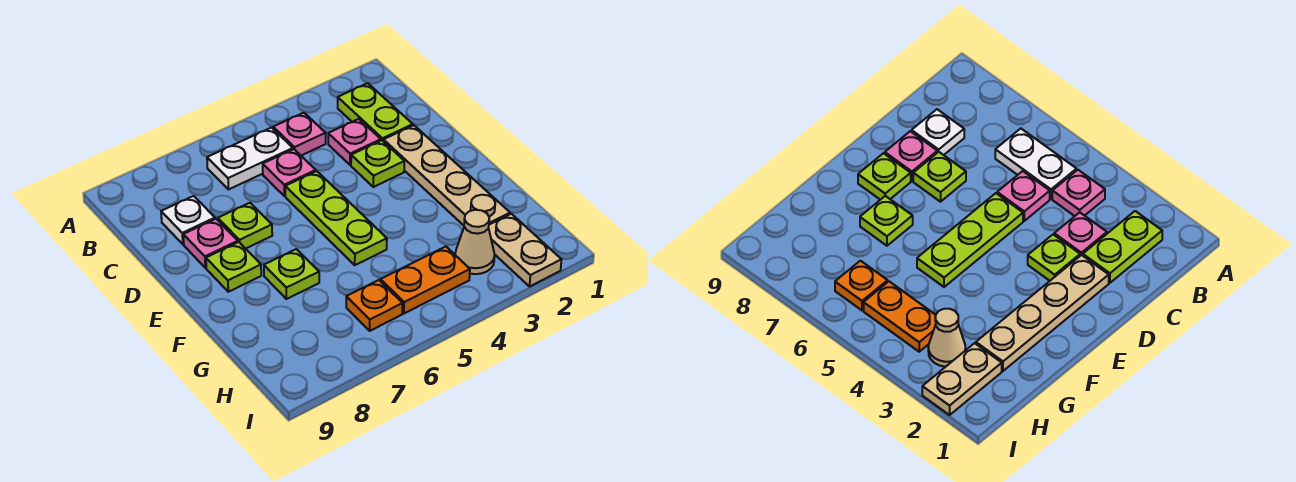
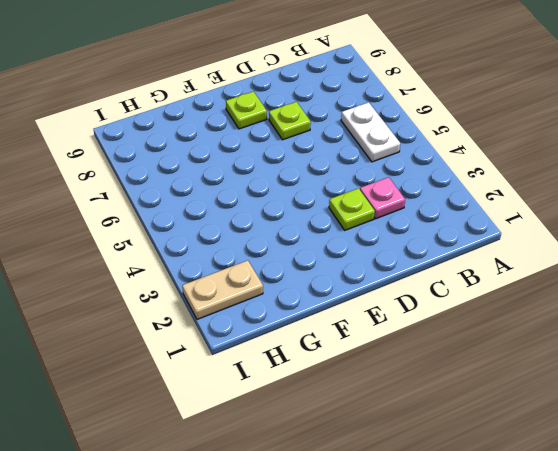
none -> lime plate B2:C2 level 1
none -> pink plate B4 level 1
none -> pink plate C5 level 1

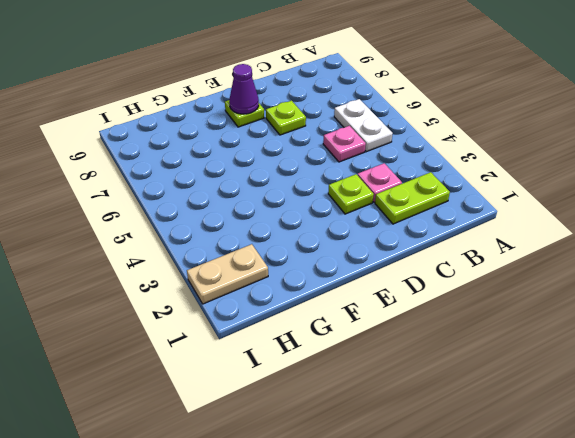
purple cone E8 level 2 -> none
none -> pink plate B4 level 1
none -> white plate C8 level 1
none -> tan plate D2:G2 level 1

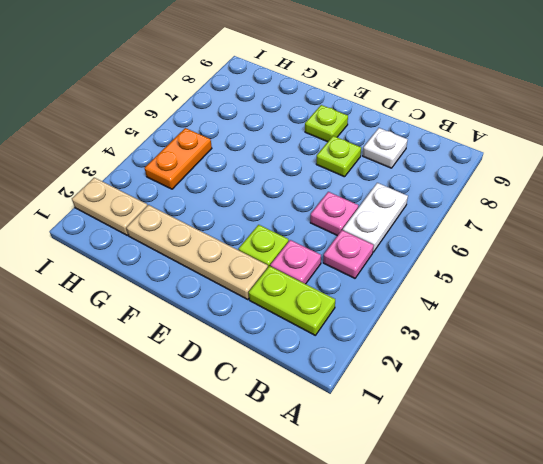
none -> lime plate D5:F5 level 1
none -> pink plate D8 level 1
none -> lime plate F7 level 1

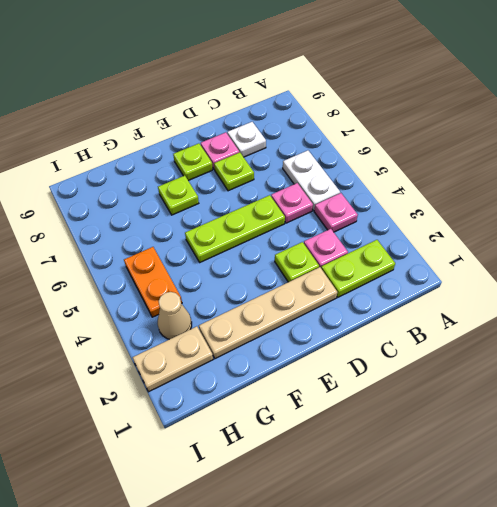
none -> orange plate H6 level 1

